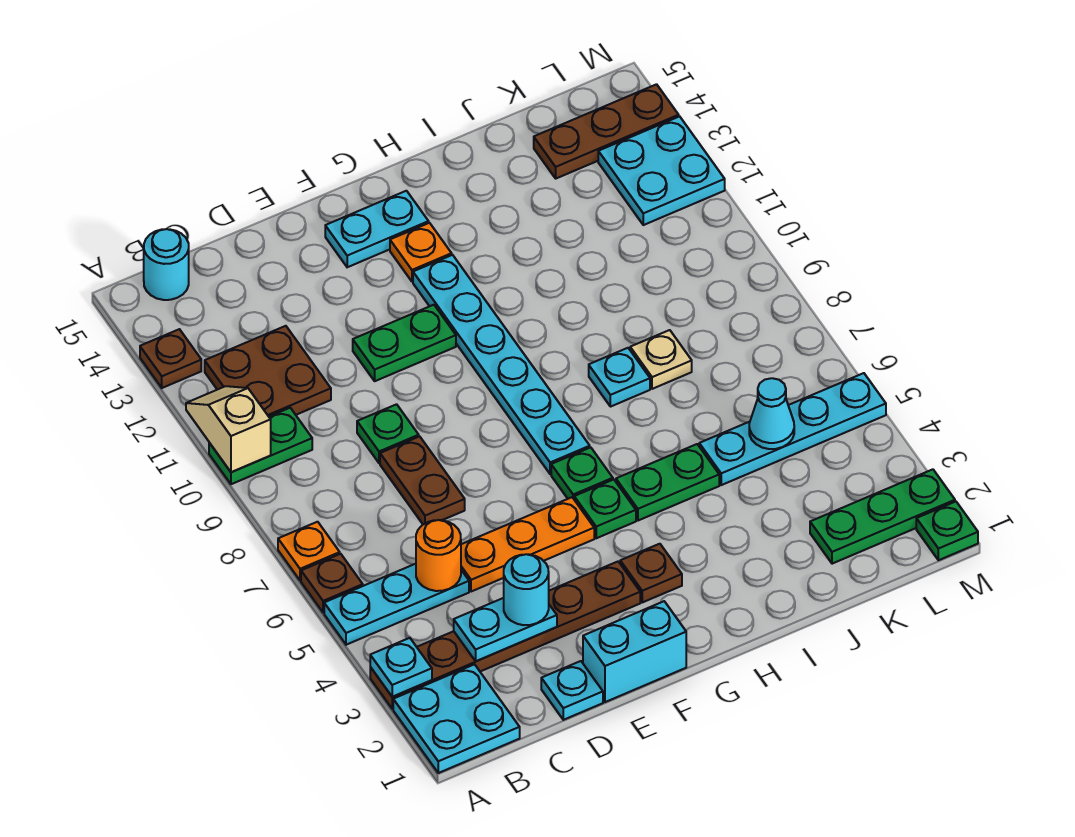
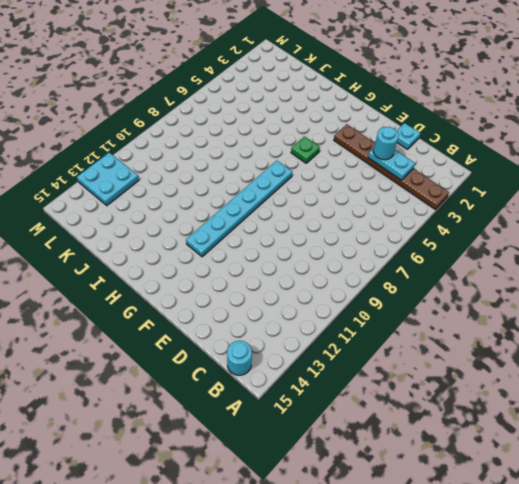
none -> cyan plate A1:B2 level 1
none -> cyan plate A5:C5 level 1
none -> brown plate A6 level 1
none -> orange plate A7 level 1

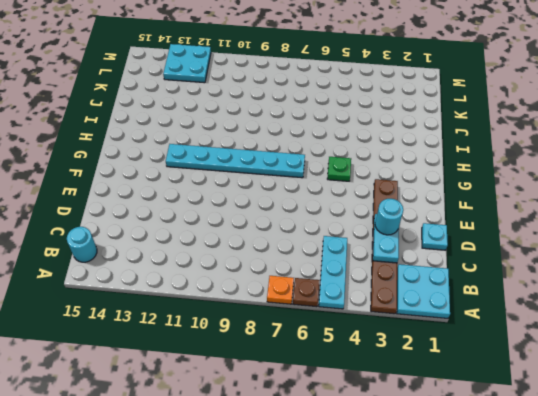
none -> green plate A10:B10 level 1
none -> brown plate A13 level 1
none -> brown plate B11:C12 level 1
none -> orange plate D5:F5 level 1

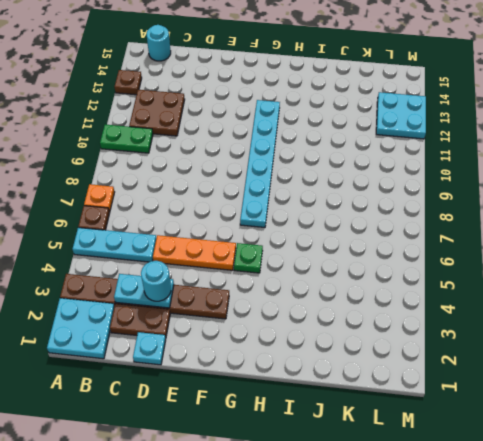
brown plate C2:D2 level 1 -> brown plate D7:D8 level 1
none -> green plate D9 level 1
none -> cyan brick E1:F1 level 1
none -> green plate E11:F11 level 1
none -> cyan plate F14:G14 level 1

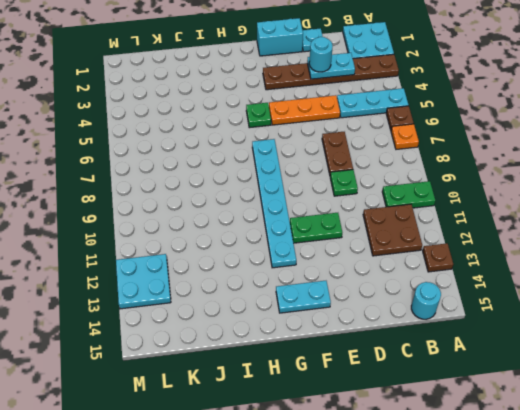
none -> brown plate G3 level 1
none -> green plate G6 level 1
none -> orange plate G13 level 1
none -> green plate H5:I5 level 1

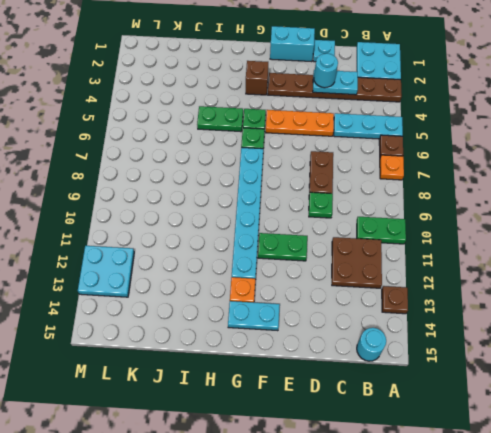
brown brick G3 level 1 -> brown plate G3 level 1
none -> cyan plate I8 level 1
none -> cyan plate J5:M5 level 1
none -> tan plate J8 level 1
none -> green plate K2:M2 level 1

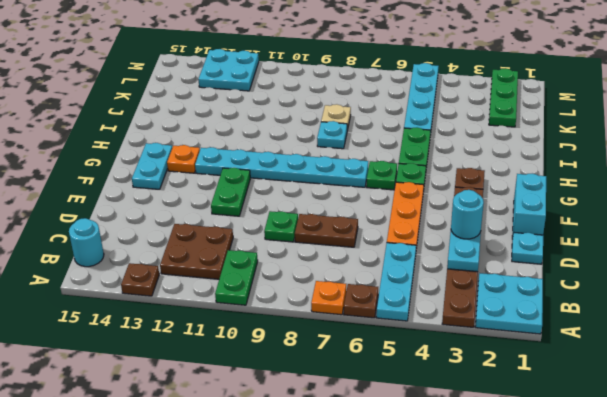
none -> brown plate K14:M14 level 1
none -> green plate M1 level 1
none -> cyan plate A3 level 2
none -> tan slope A10:A11 level 2 top 10

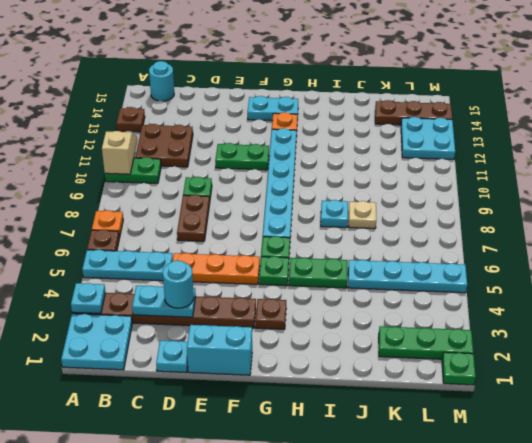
none -> orange round brick C5 level 2
none -> cyan cone K5 level 2

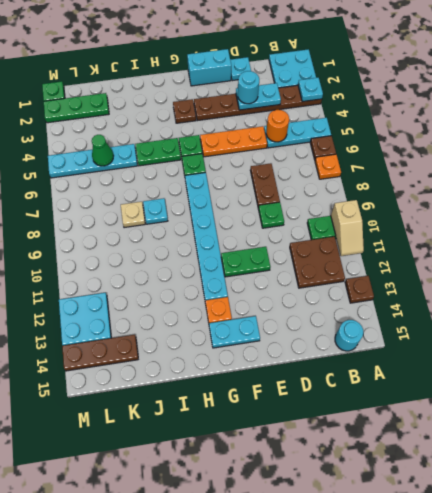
green cone K5 level 2 -> cyan cone K5 level 2

